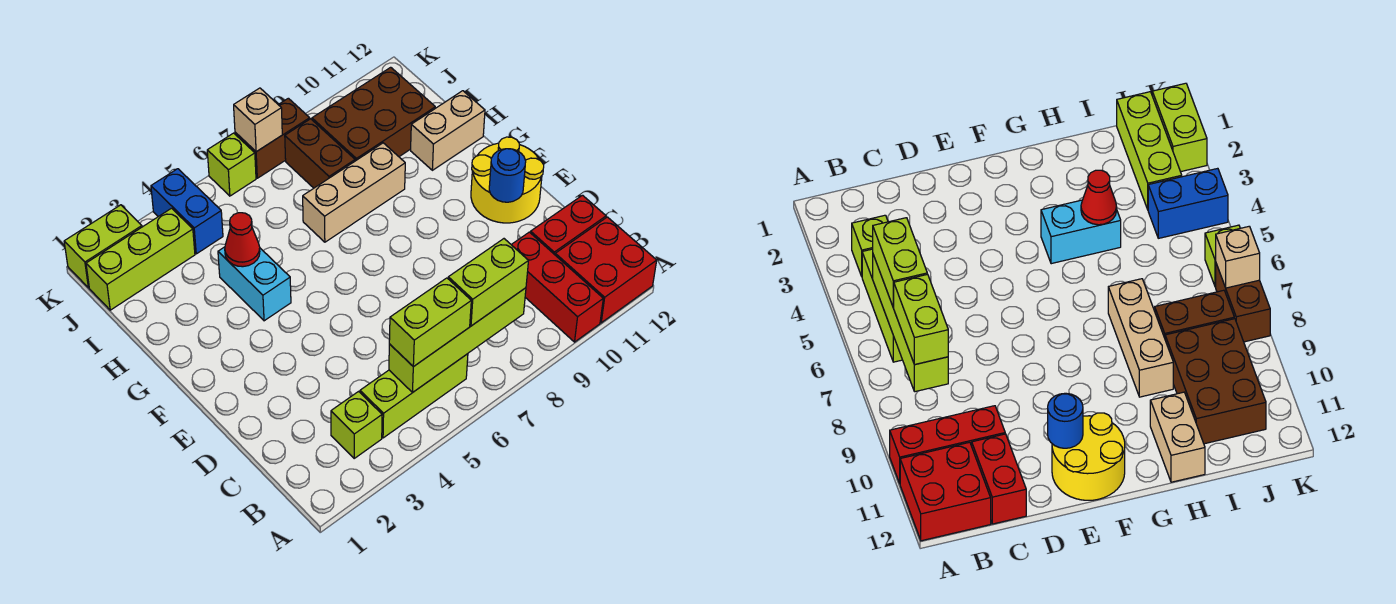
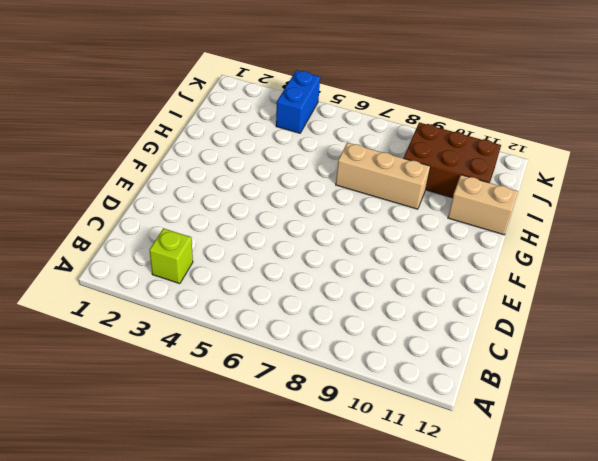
none -> red brick A10:C10 level 1
none -> red brick A11:B12 level 1
none -> lime brick B4:B6 level 1

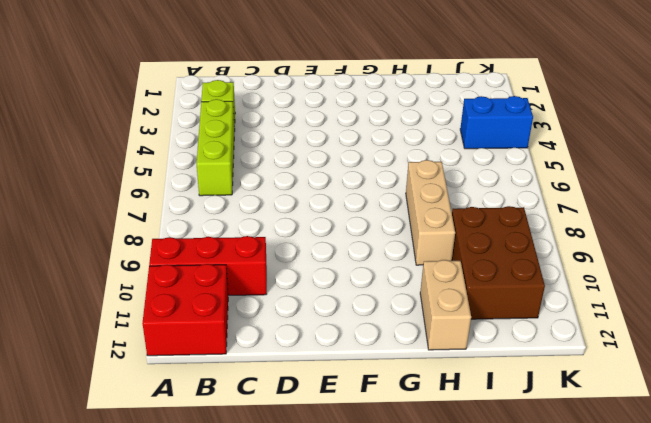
none -> red brick C11:C12 level 1
none -> yellow round brick E11:F12 level 1
none -> cyan brick G4:H4 level 1

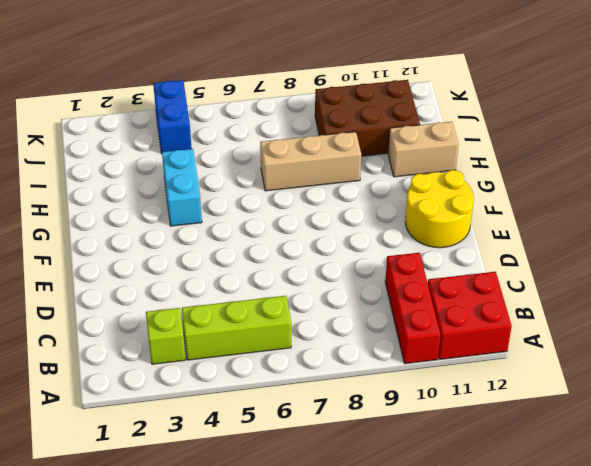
none -> red brick C11:C12 level 1
none -> brown brick I8:J8 level 1
none -> lime brick J1:J3 level 1

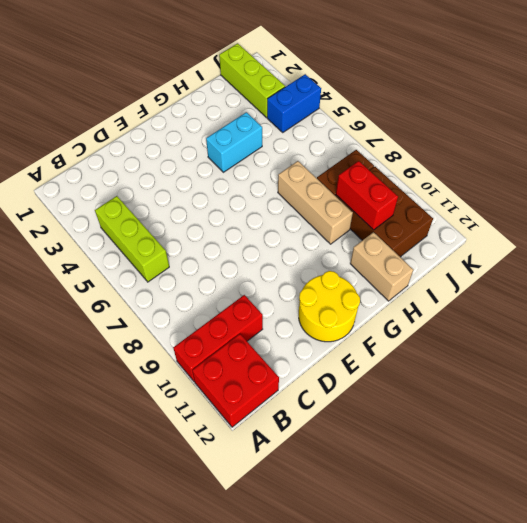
red brick I9:I10 level 2 -> red brick C11:C12 level 1
none -> lime brick B3 level 1
none -> lime brick K1:K2 level 1
none -> lime brick K6 level 1

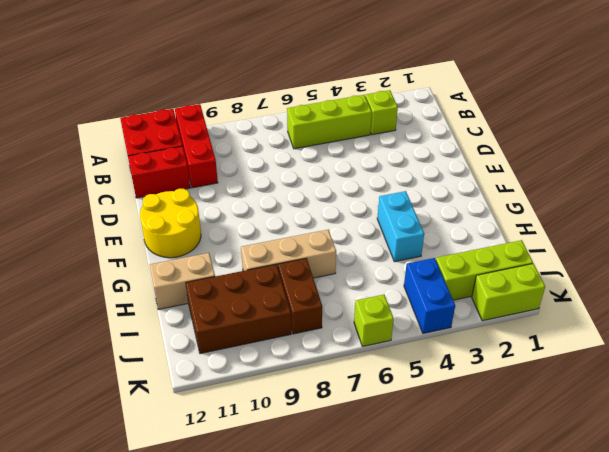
none -> brown brick K7:K8 level 1
none -> lime brick B5:B8 level 2
none -> blue round brick E11 level 2

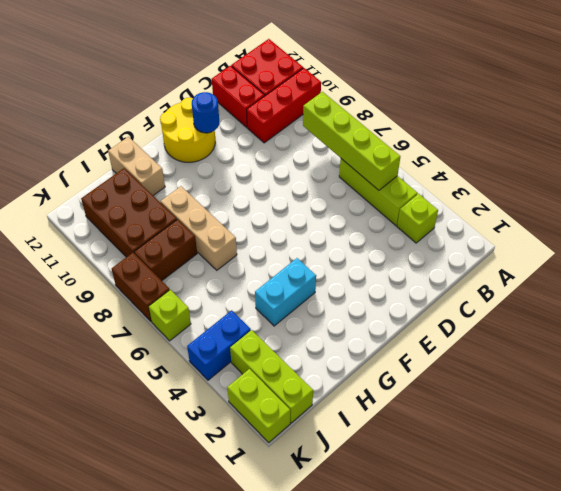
none -> red cone H4 level 2
none -> tan brick K7 level 2
none -> lime brick B5:B6 level 3

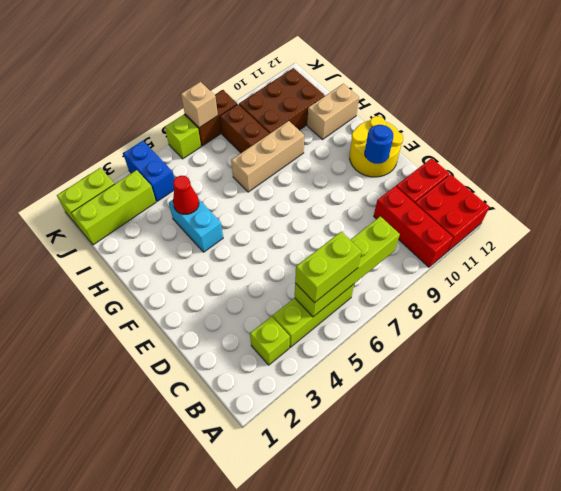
none -> lime brick B7:B8 level 3

